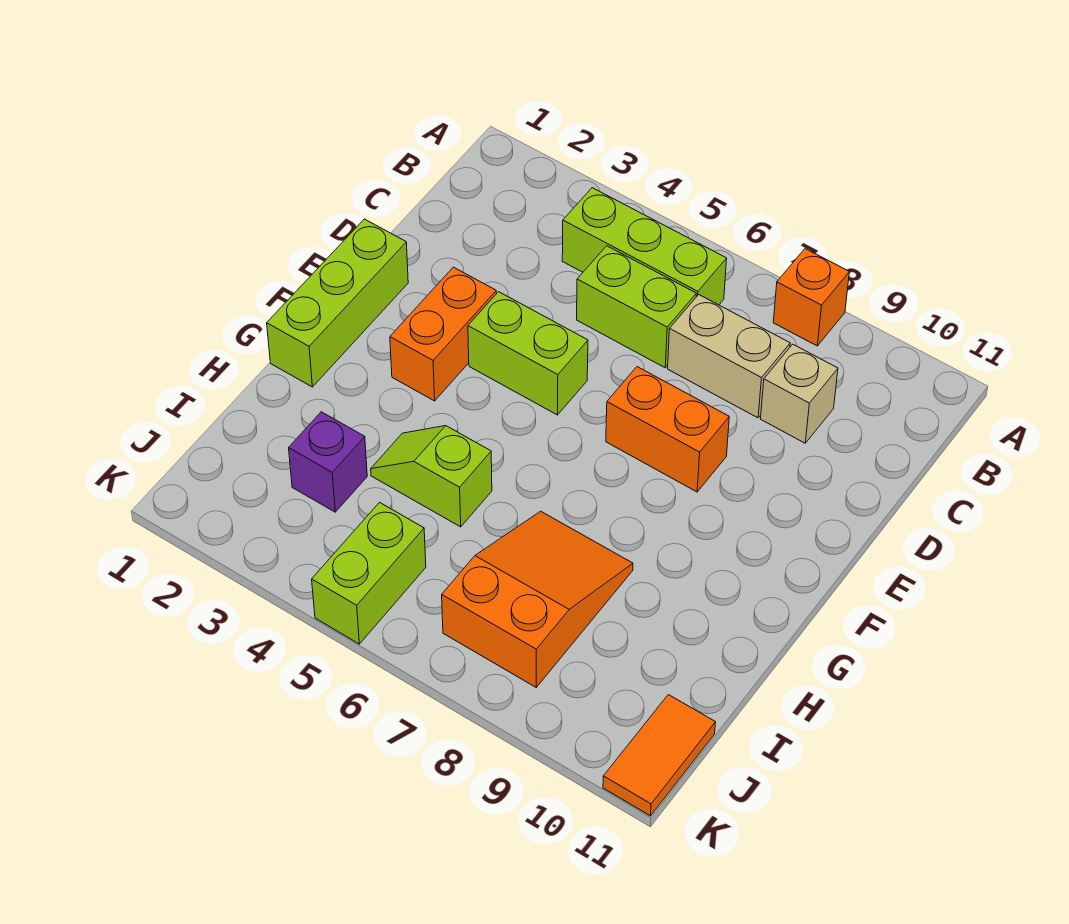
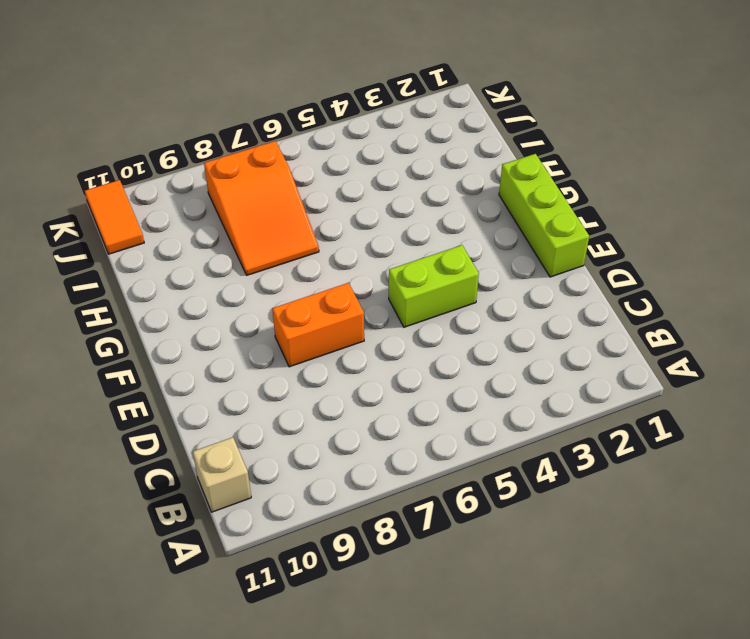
tan brick B11 level 1 -> tan brick C9 level 1
none -> orange brick A8 level 1
none -> lime brick B4:B6 level 1
none -> lime brick C5:C6 level 1

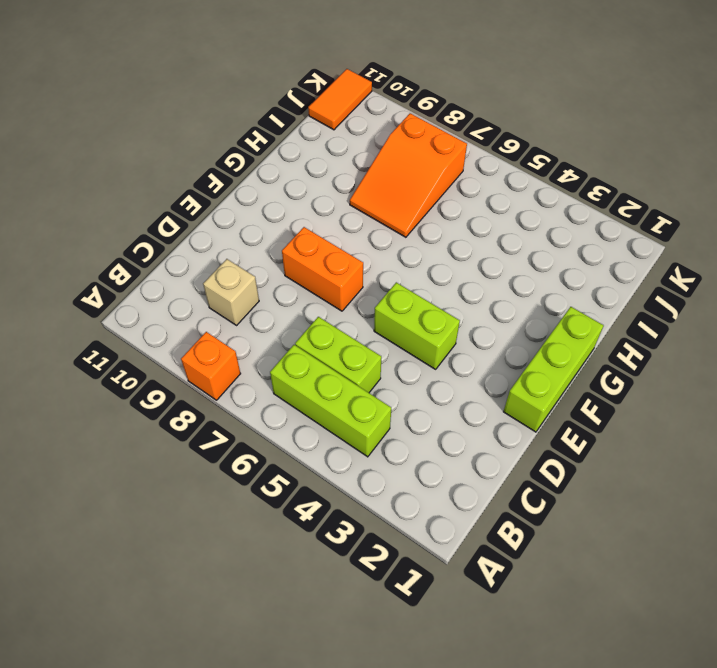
none -> tan brick C7:C8 level 1
none -> orange brick E3:F3 level 1
none -> lime slope H4:H5 level 1 top 5

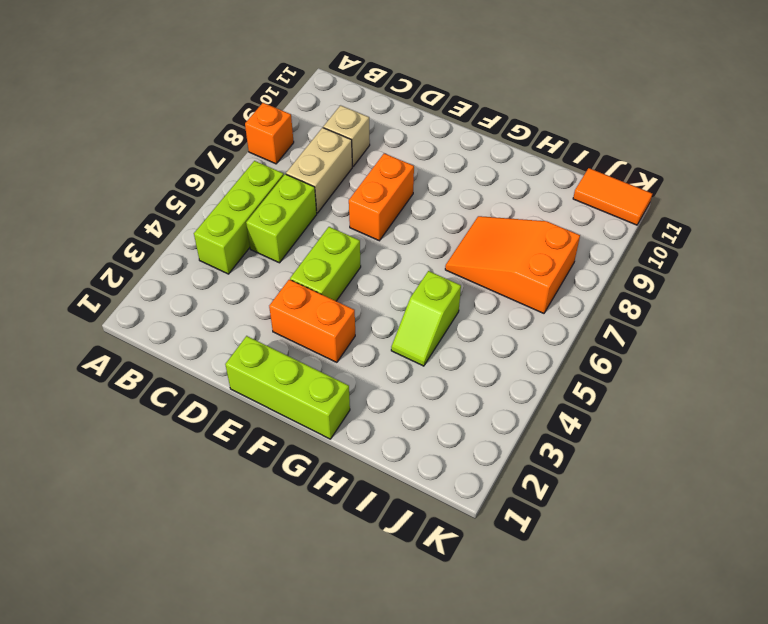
none -> purple brick I3 level 1
none -> lime brick J5:K5 level 1

